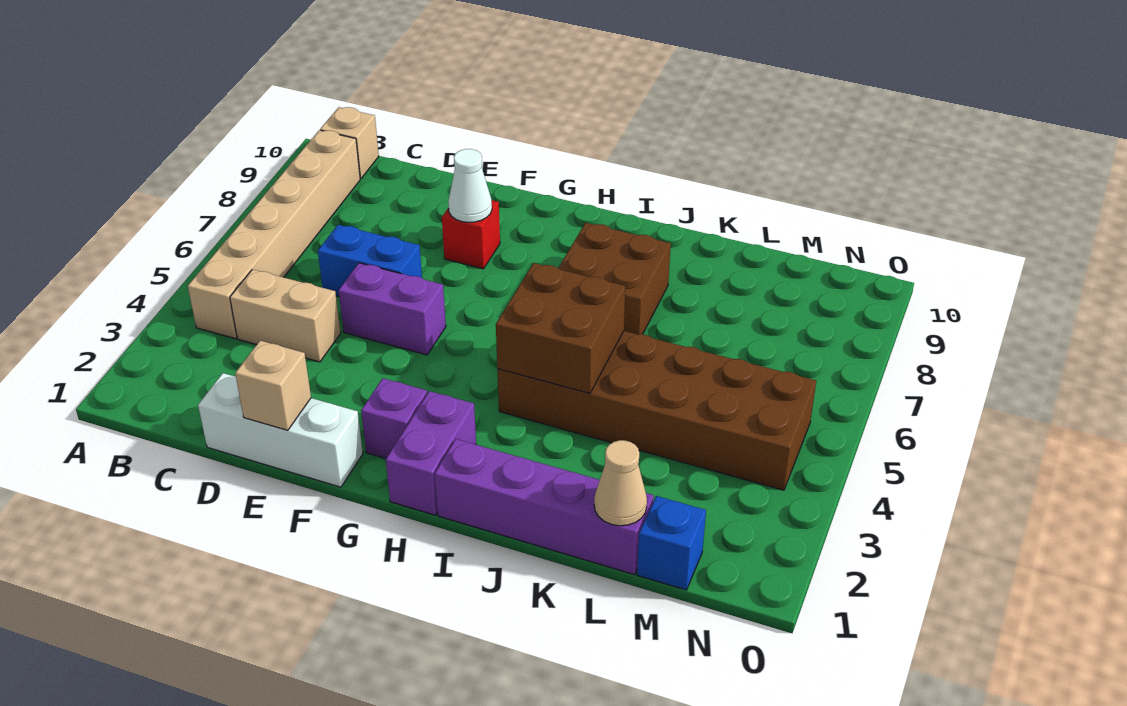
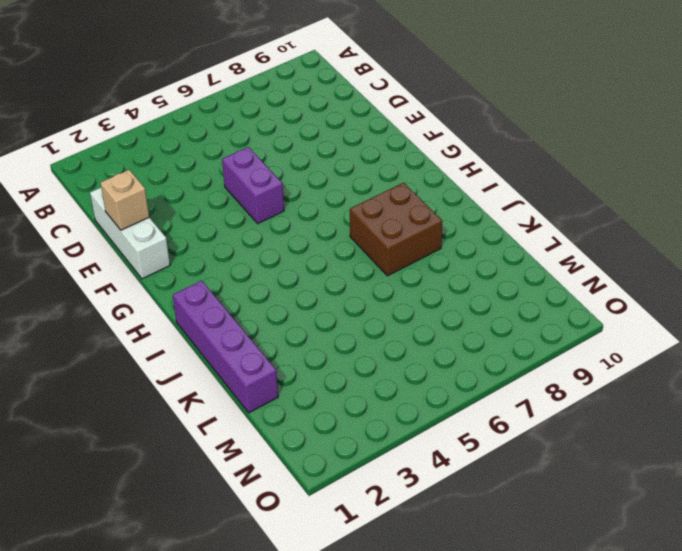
none -> tan brick B4:B9 level 1
none -> tan brick B10 level 1
none -> tan brick C4:D4 level 1

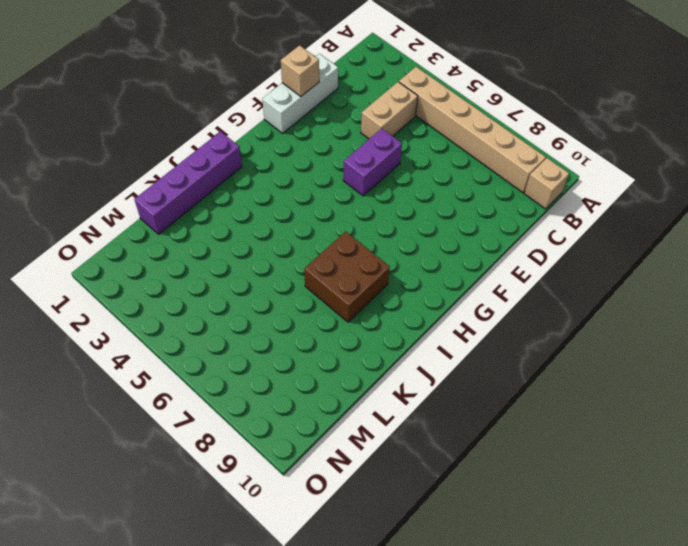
none -> blue brick D6:E6 level 1
none -> red brick F8 level 1
none -> purple brick G2 level 1

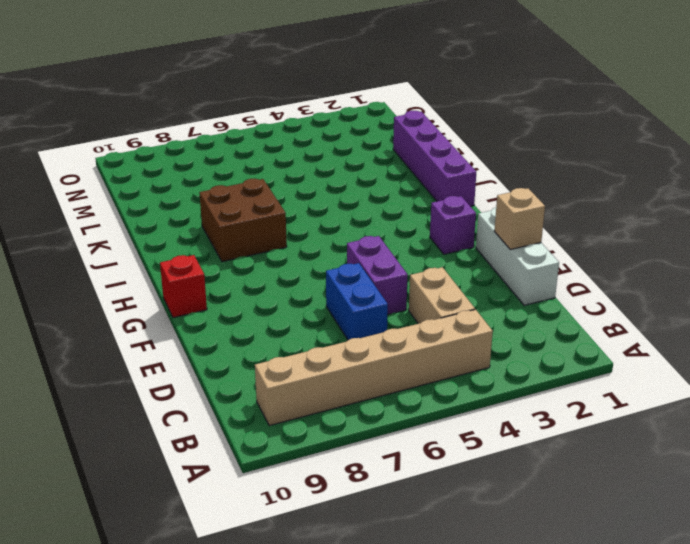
red brick G10 level 1 -> red brick F8 level 1
none -> tan brick B10 level 1
none -> purple brick H1:H2 level 1
none -> brown brick I4:N5 level 1

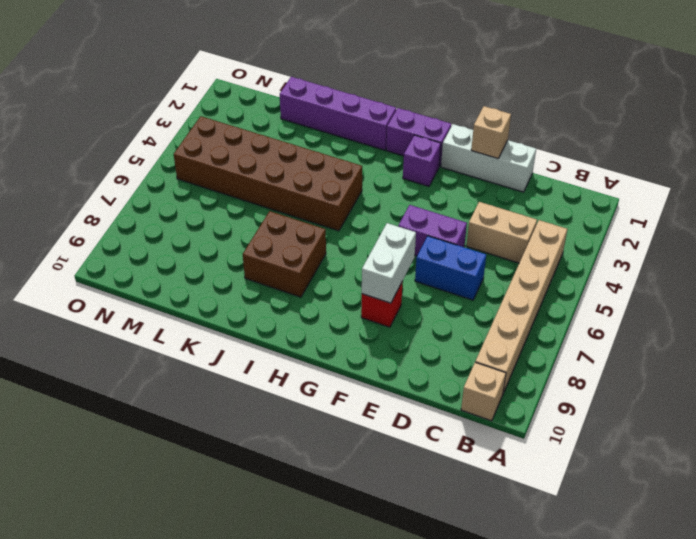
white brick F7:F8 level 2 -> white cone F8 level 2
purple brick G1:H1 level 1 -> purple brick H1:H2 level 1
none -> blue brick M1 level 1
none -> brown brick I4:J5 level 2
none -> tan cone L1 level 2

